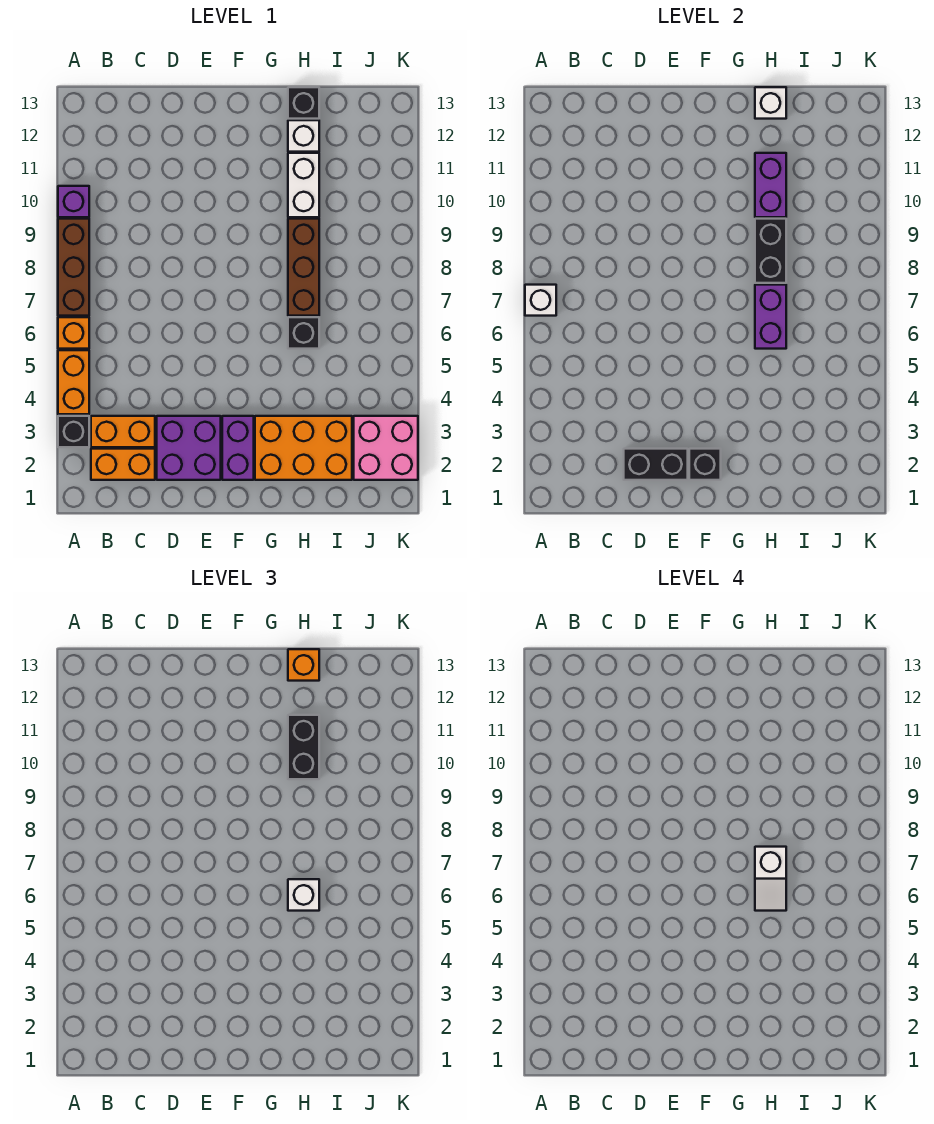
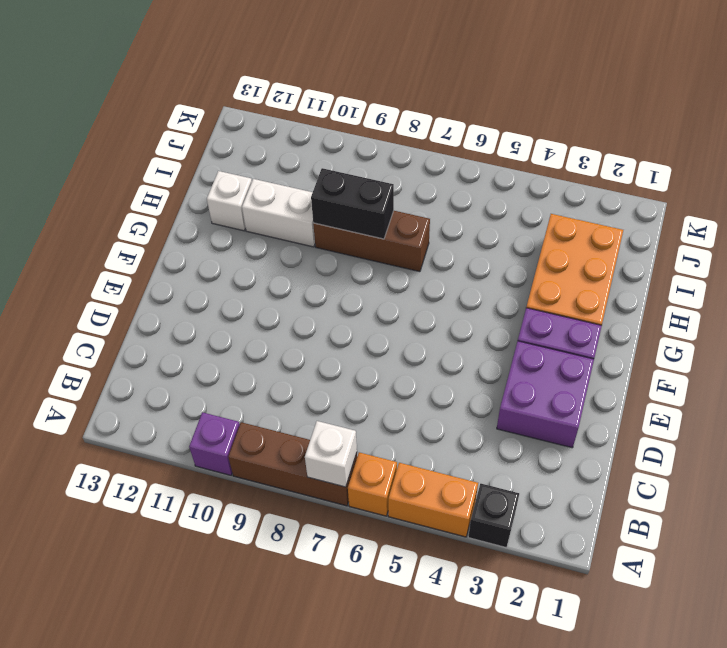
none -> orange brick B2:C2 level 1
none -> orange brick B3:C3 level 1
none -> black brick H6 level 1

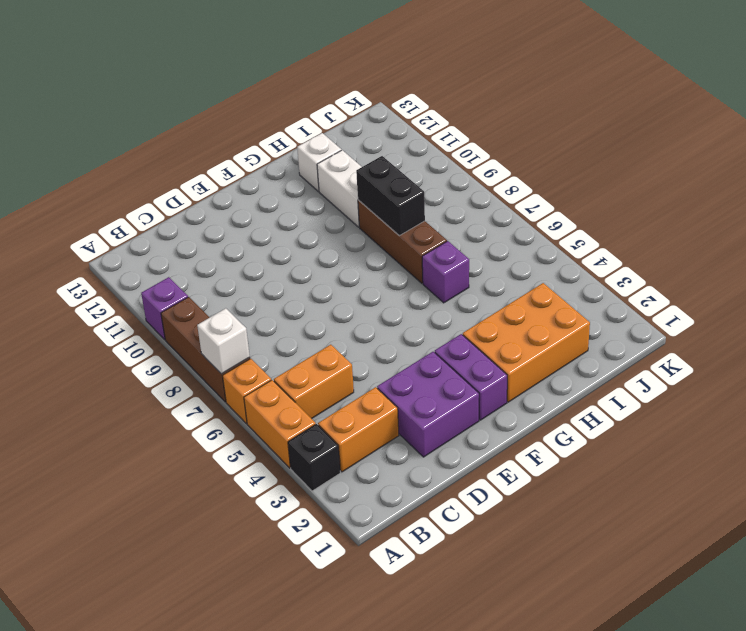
orange brick B5:C5 level 1 -> orange brick B2:C2 level 1
purple brick H6 level 1 -> black brick H6 level 1
none -> black brick H13 level 1
none -> pink brick J2:K3 level 1
none -> black brick D2:E2 level 2

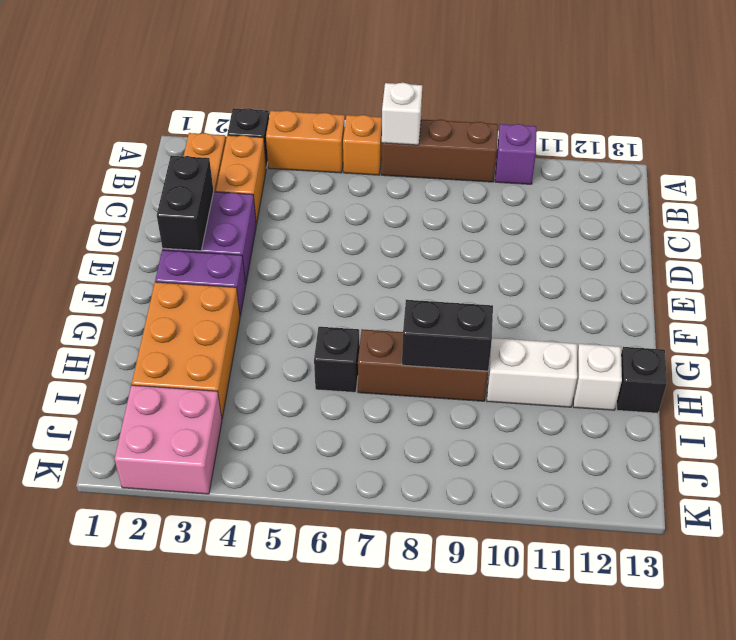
none -> black brick F2 level 2
none -> purple brick H6:H7 level 2
none -> purple brick H10:H11 level 2

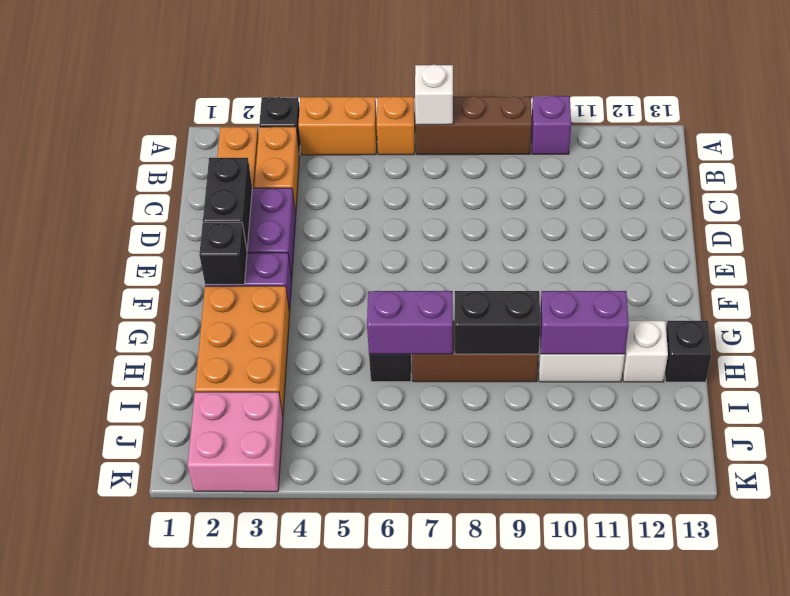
none -> white brick H13 level 2
none -> white brick H6 level 3
none -> black brick H10:H11 level 3

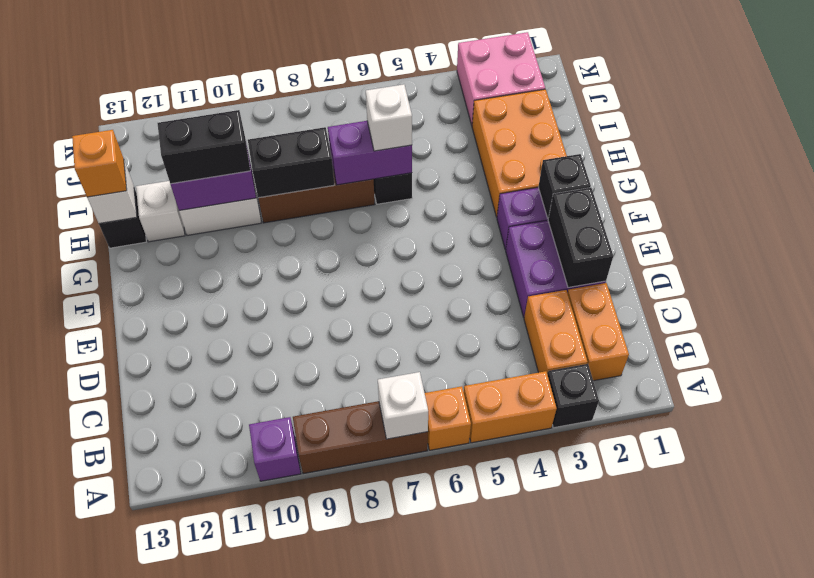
none -> white slope H6:H7 level 4 top 7

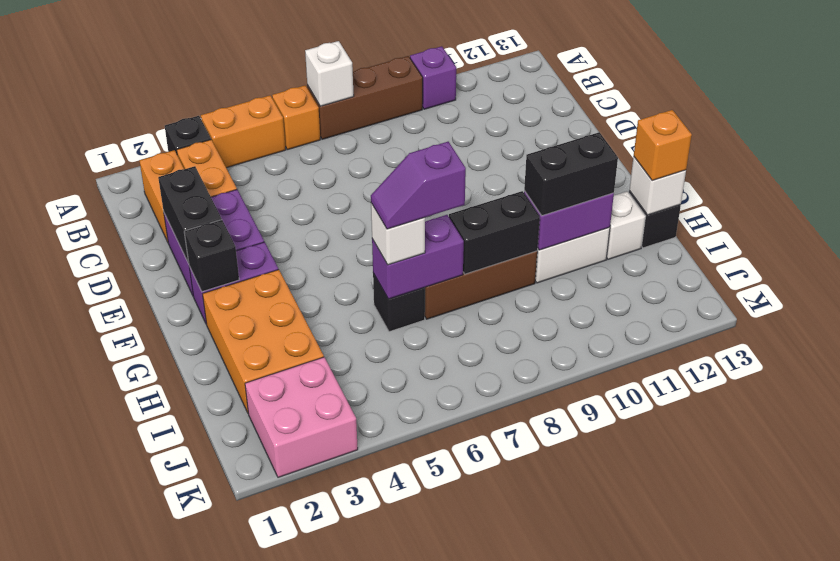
purple slope H6:H7 level 4 top 7 -> white slope H6:H7 level 4 top 7

